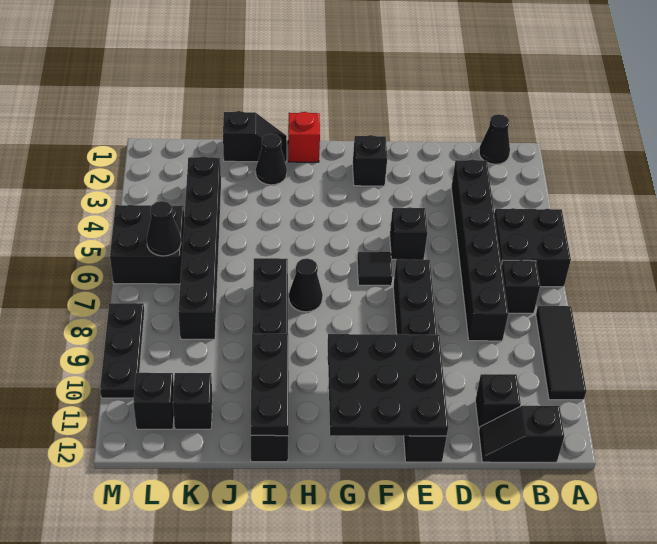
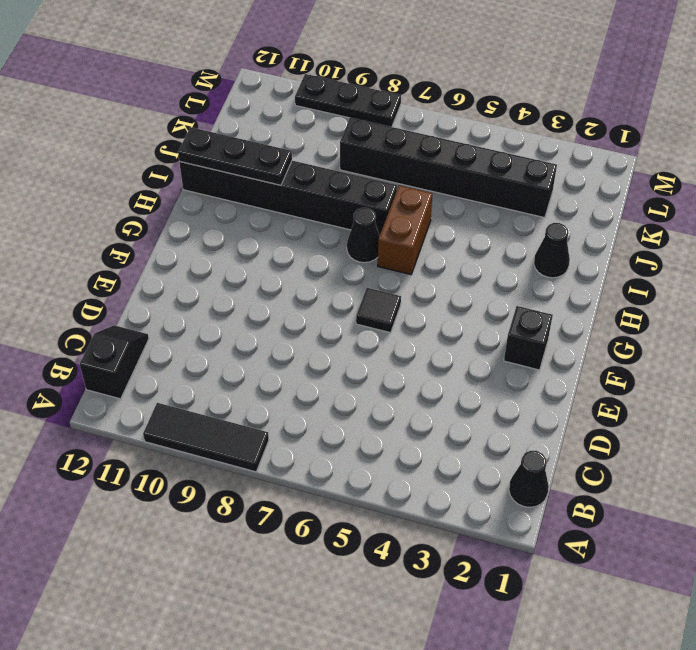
brown brick H6:I6 level 1 -> none
none -> black brick A5:B6 level 1
none -> black brick B7 level 1
none -> black brick C3:C8 level 1

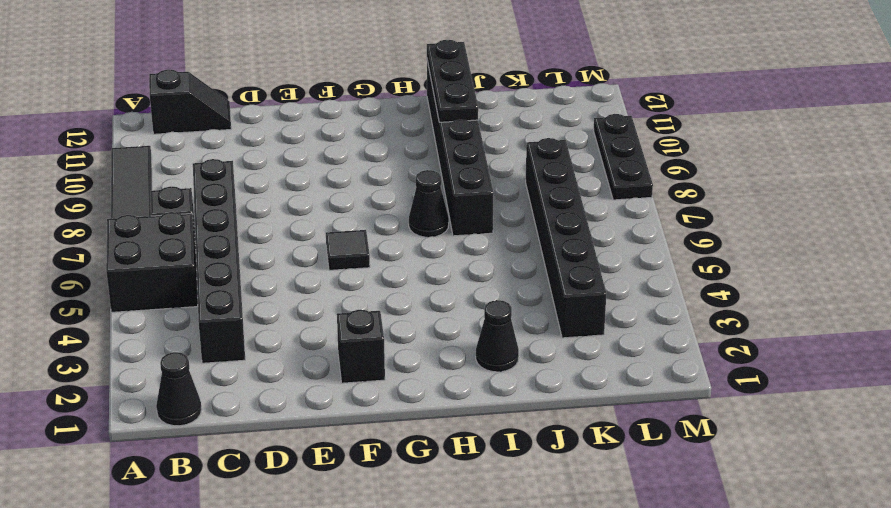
none -> black brick C11 level 1
none -> black brick E5 level 1
none -> black brick E7:E12 level 1

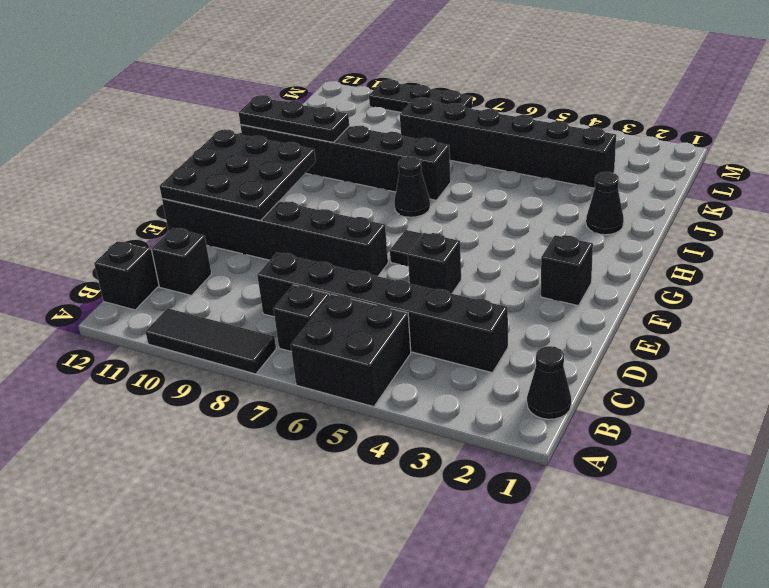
none -> red brick H1 level 1
none -> black slope I1:J1 level 1 top J
none -> black brick K11 level 1

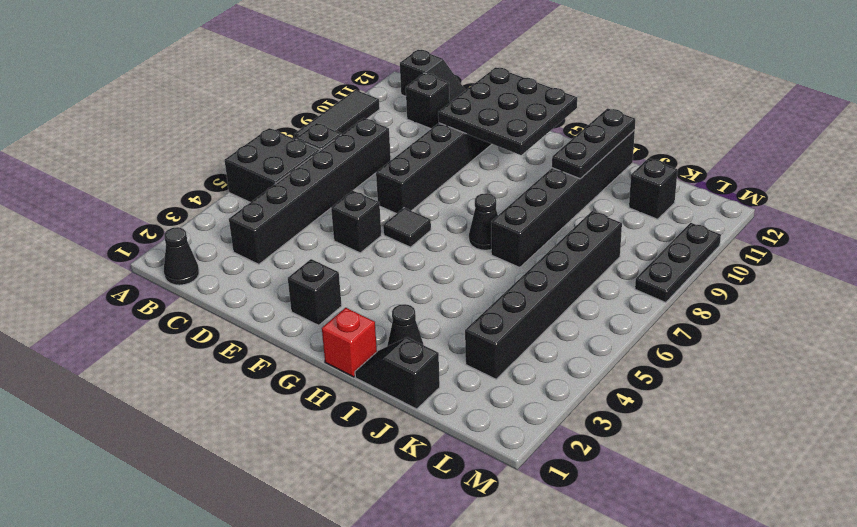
none -> black brick L5:M6 level 1
none -> black brick L11 level 1
none -> black cone L6 level 2

